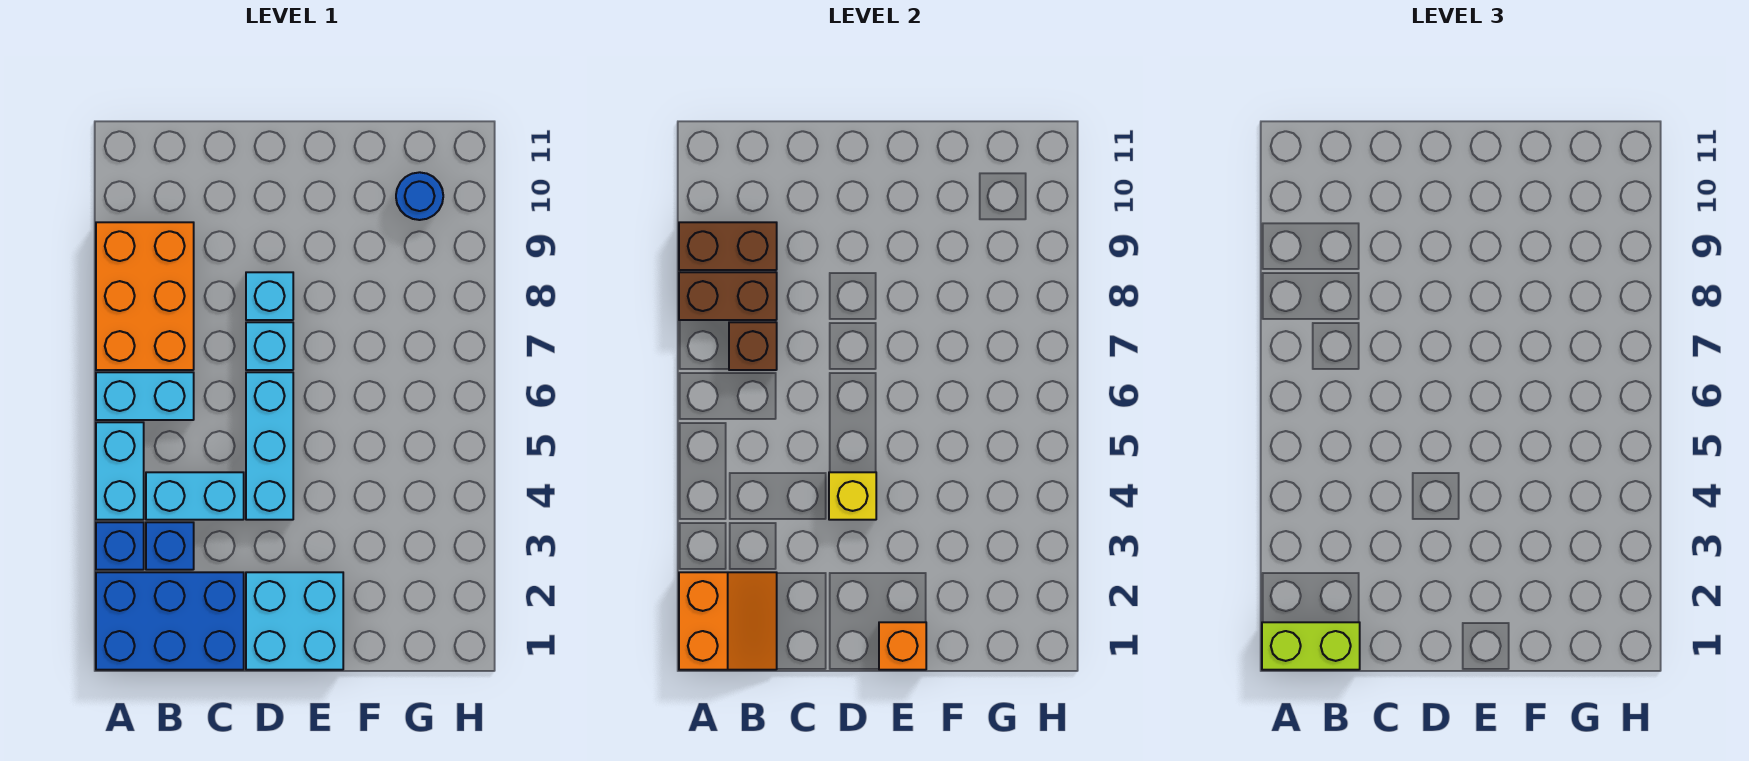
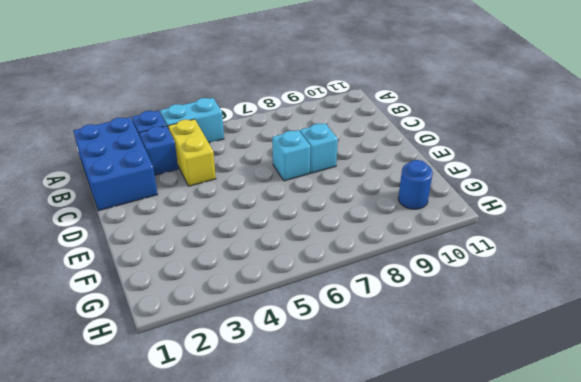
yellow brick B4:C4 level 1 -> cyan brick B4:C4 level 1
none -> cyan brick A6:B6 level 1
none -> orange brick A7:B9 level 1
none -> cyan brick D1:E2 level 1

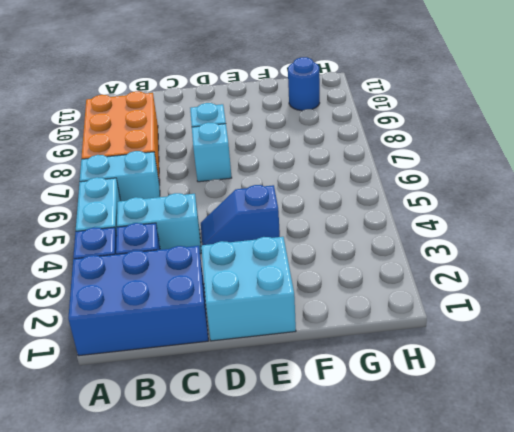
blue slope D4:E4 level 1 top E -> cyan brick D4:D6 level 1
none -> orange slope A1:B2 level 2 top A
none -> brown brick A8:B8 level 2
none -> brown brick A9:B9 level 2

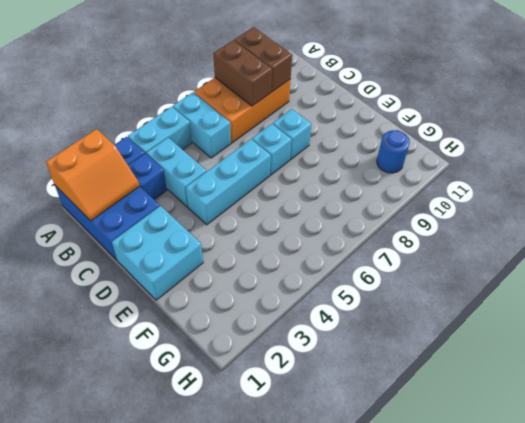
none -> brown brick B7 level 2
none -> yellow brick D4 level 2
none -> orange brick E1 level 2

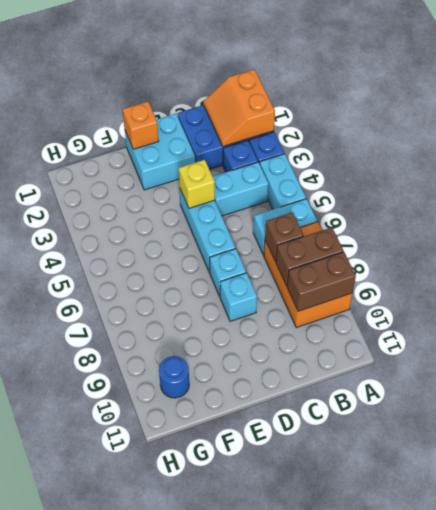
none -> lime brick A1:B1 level 3

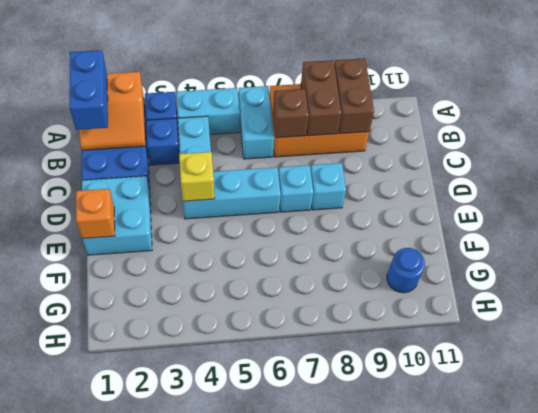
blue brick A1:B1 level 3 -> lime brick A1:B1 level 3

